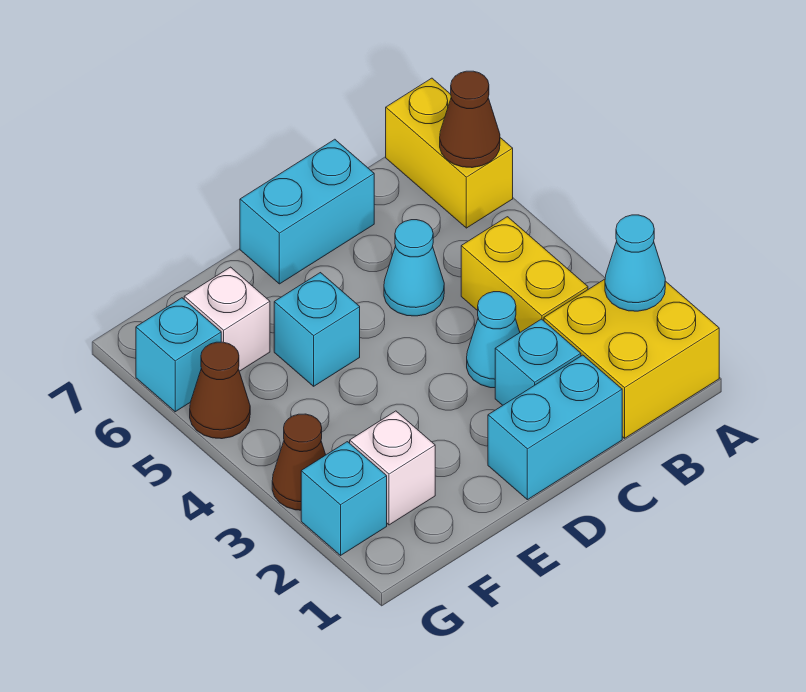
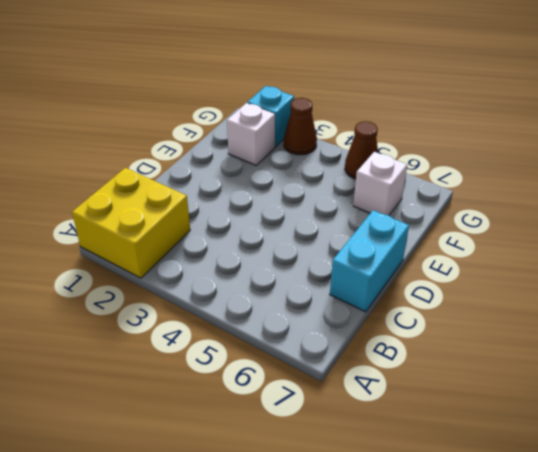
none -> yellow brick A6:A7 level 1
none -> yellow brick B3:B4 level 1
none -> cyan brick C1:D1 level 1

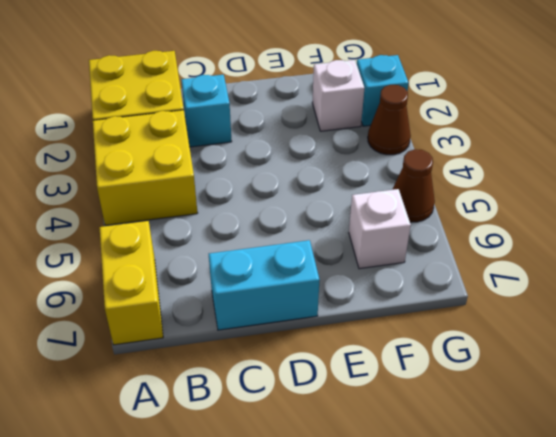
yellow brick A3:B4 level 1 -> yellow brick B3:B4 level 1
none -> cyan brick C1:D1 level 1
none -> cyan cone C3 level 1
none -> cyan cone C5 level 1

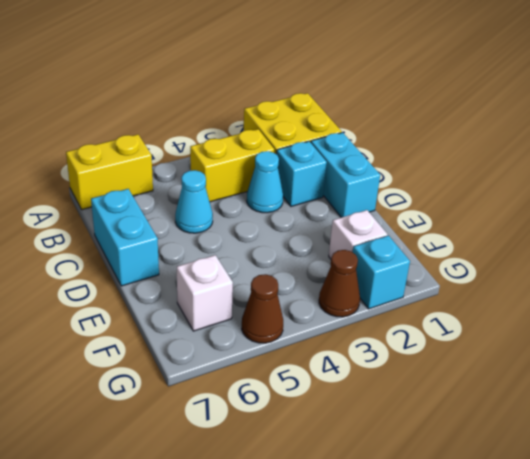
none -> cyan brick E5 level 1
none -> cyan brick G6 level 1
none -> cyan cone A2 level 2

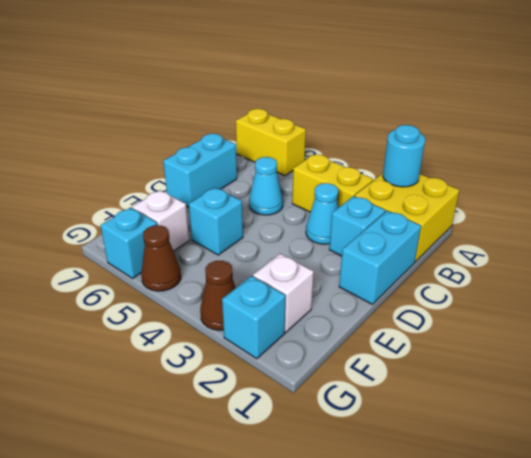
cyan round brick A2 level 2 -> cyan cone A2 level 2
none -> brown cone A6 level 2

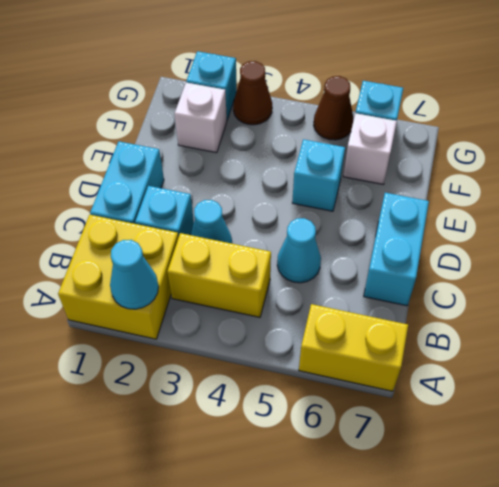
none -> brown cone A6 level 2

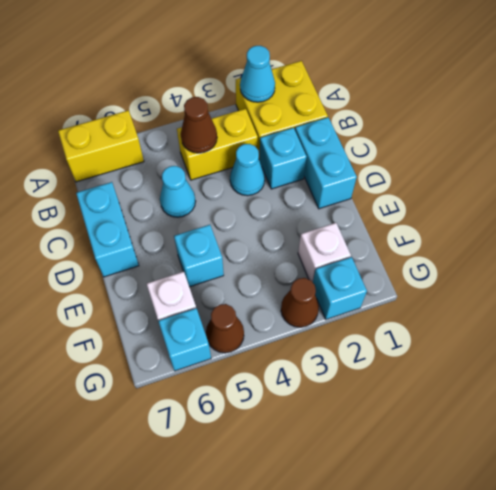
brown cone B4 level 2 -> brown cone A6 level 2

